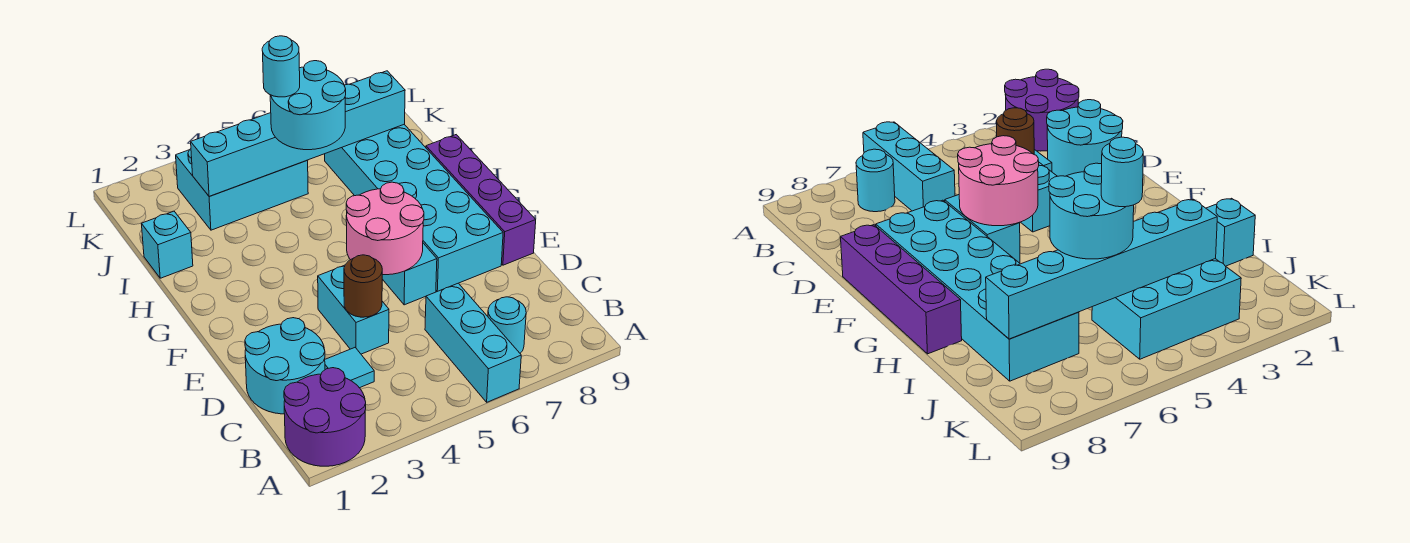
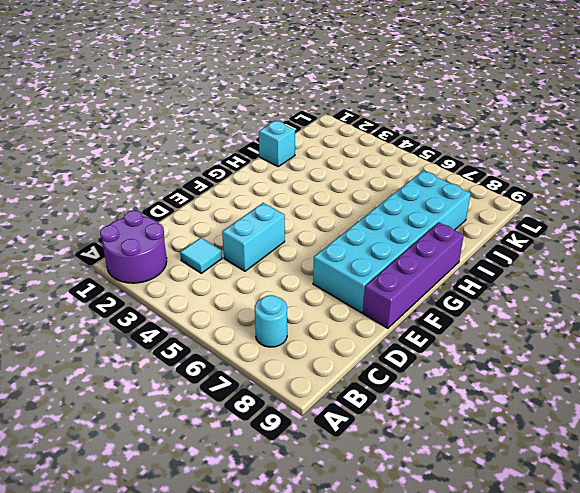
none -> cyan brick A6:C6 level 1
none -> cyan round brick C1:D2 level 1
none -> cyan brick E6:F6 level 1

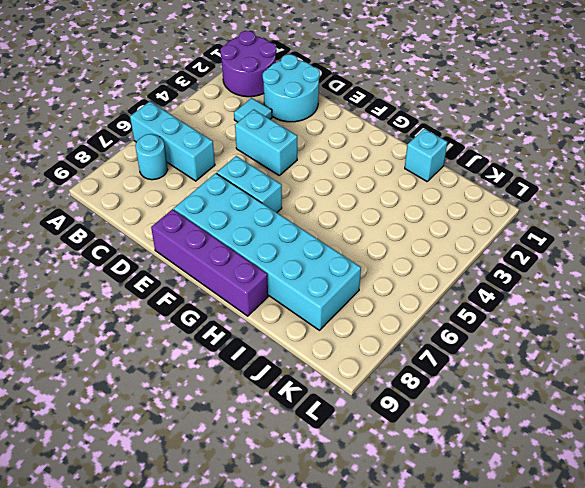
none -> cyan brick J3:K5 level 1
none -> brown round brick D4 level 2
none -> pink round brick E5:F6 level 2

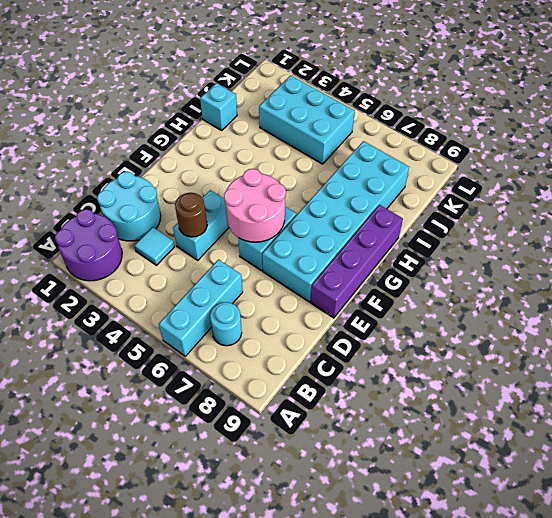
none -> cyan brick J3:J8 level 2
none -> cyan round brick I5:J6 level 3
none -> cyan round brick J5 level 4

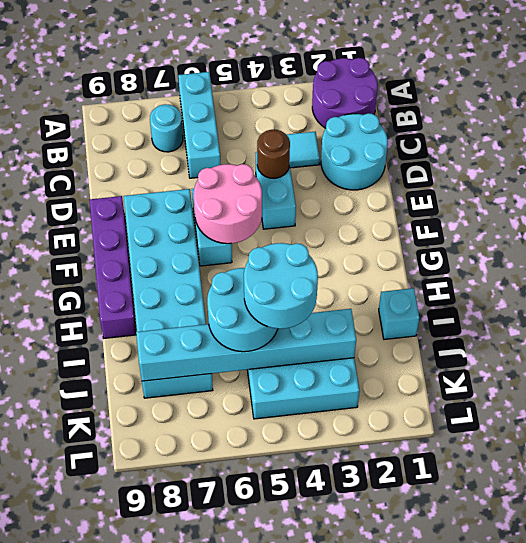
cyan round brick I4:J5 level 4 -> cyan round brick J5 level 4

